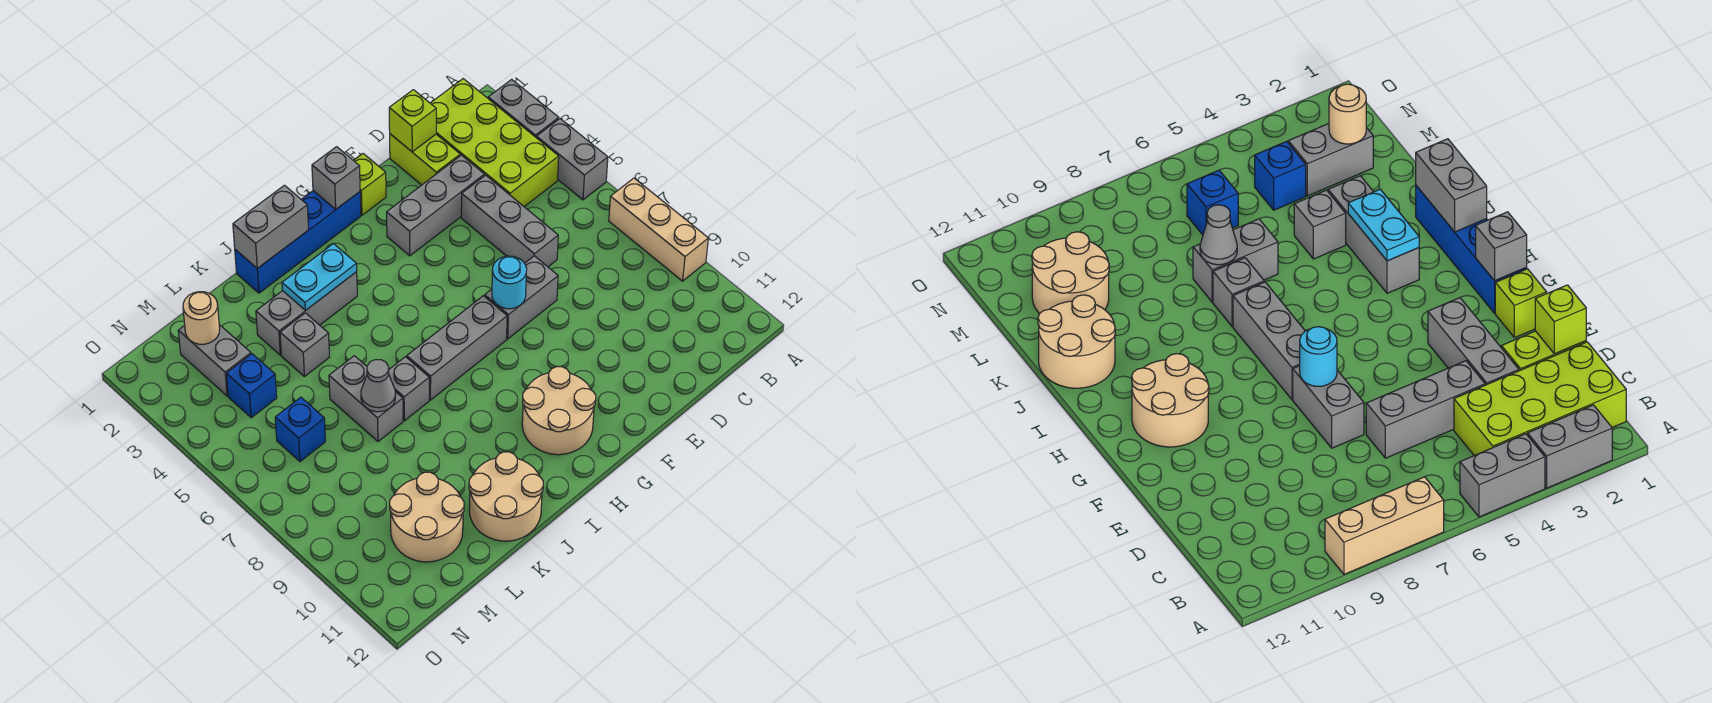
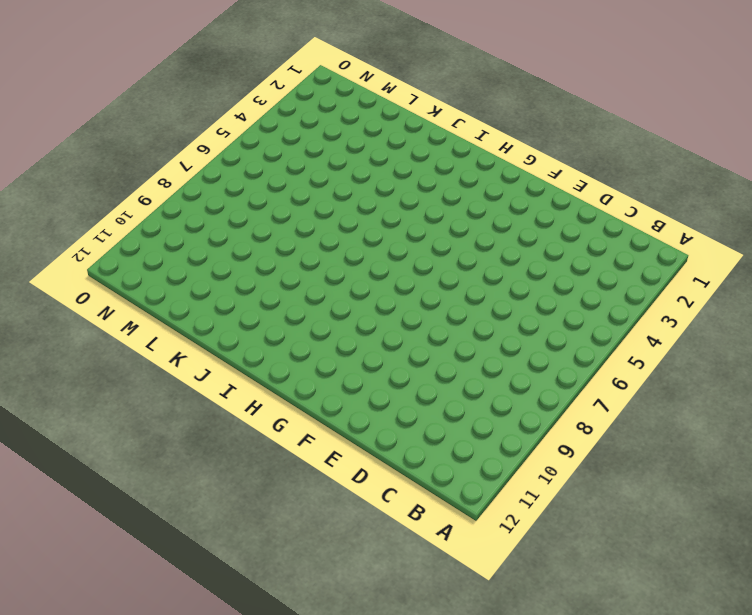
none -> grey brick A2:A3 level 1
none -> grey brick A4:A5 level 1
none -> tan brick A7:A9 level 1

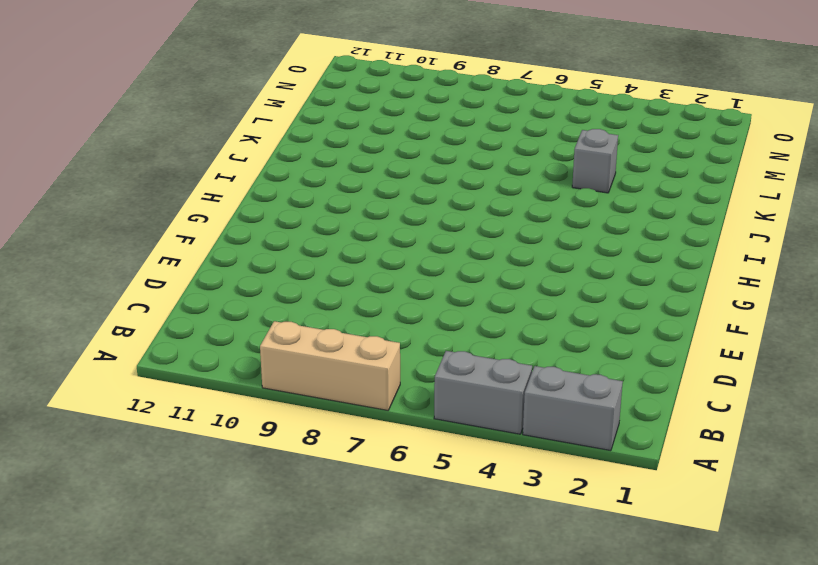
none -> lime brick B1:C4 level 1
none -> lime brick D1:D2 level 1
none -> grey brick D3:F3 level 1

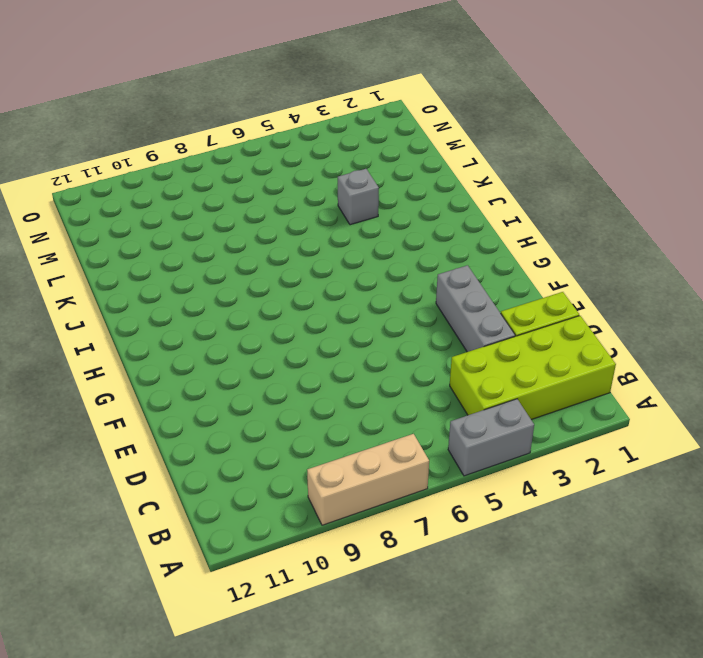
none -> grey brick A2:A3 level 1
none -> grey brick D4:D6 level 1
none -> grey brick E7:F7 level 1

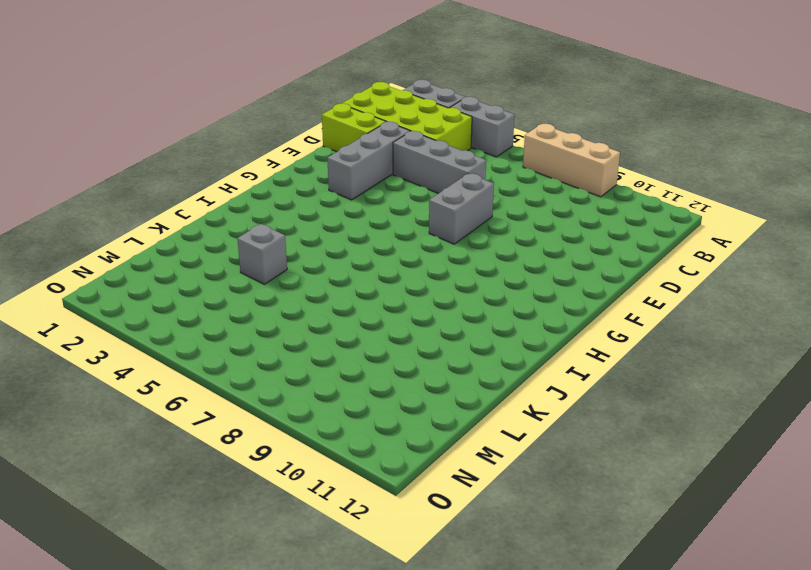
none -> lime brick F1 level 1
none -> blue brick G1:J1 level 1
none -> grey brick G7:I7 level 1

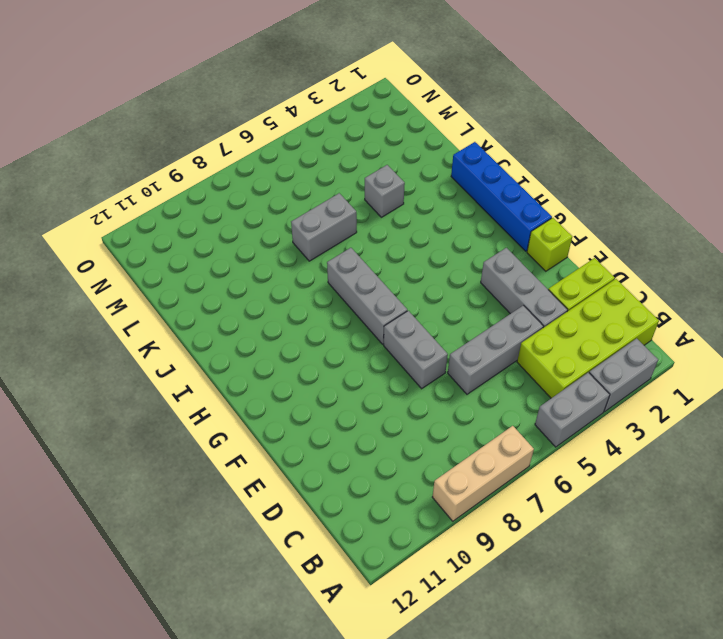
none -> tan round brick G10:H11 level 1
none -> grey brick I3:K3 level 1
none -> grey brick J7 level 1

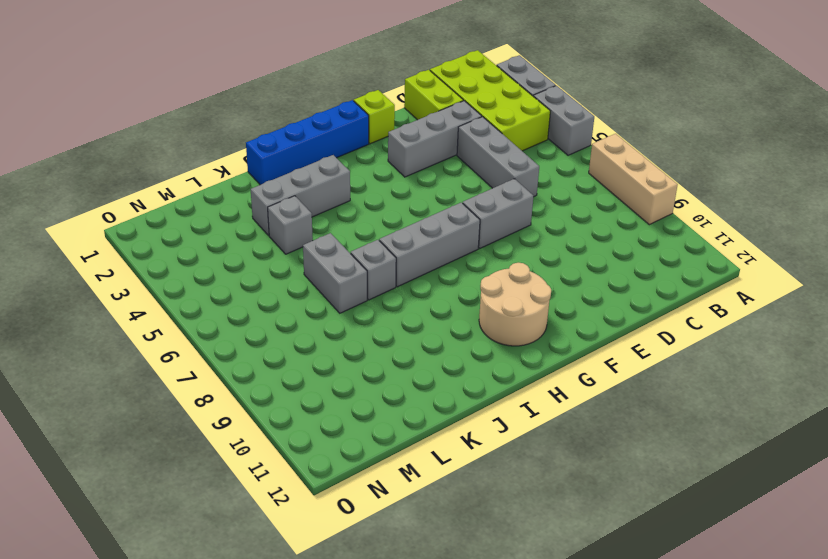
none -> tan round brick J11:K12 level 1
none -> tan round brick L10:M11 level 1
none -> grey brick M2:M3 level 1

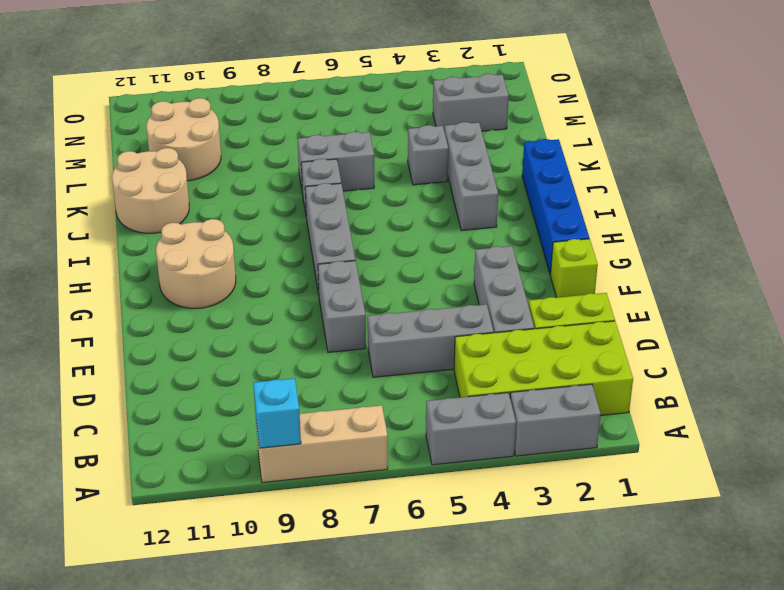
cyan brick A9 level 2 -> none
none -> blue brick M4 level 1
none -> blue brick M6 level 1
none -> lime brick D1 level 2

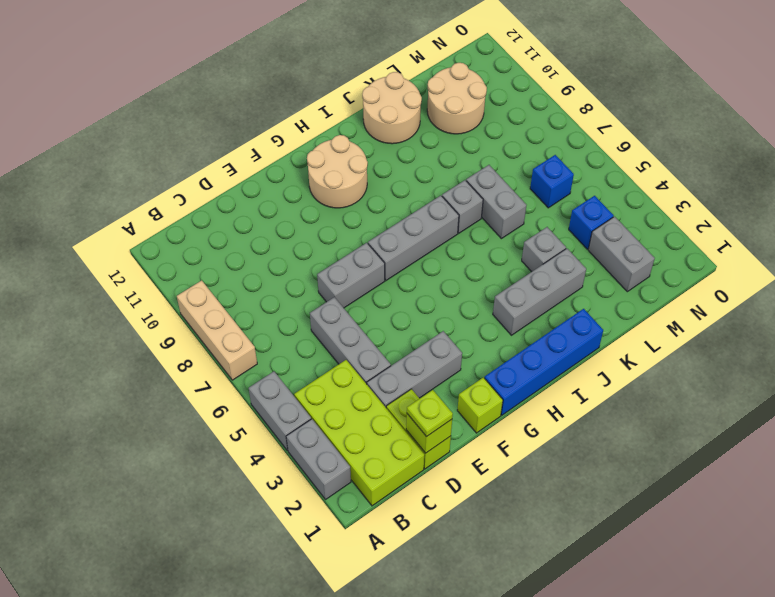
lime plate D1 level 3 -> none
none -> cyan round brick F7 level 2
none -> grey brick G1 level 2
none -> grey brick I1:J1 level 2

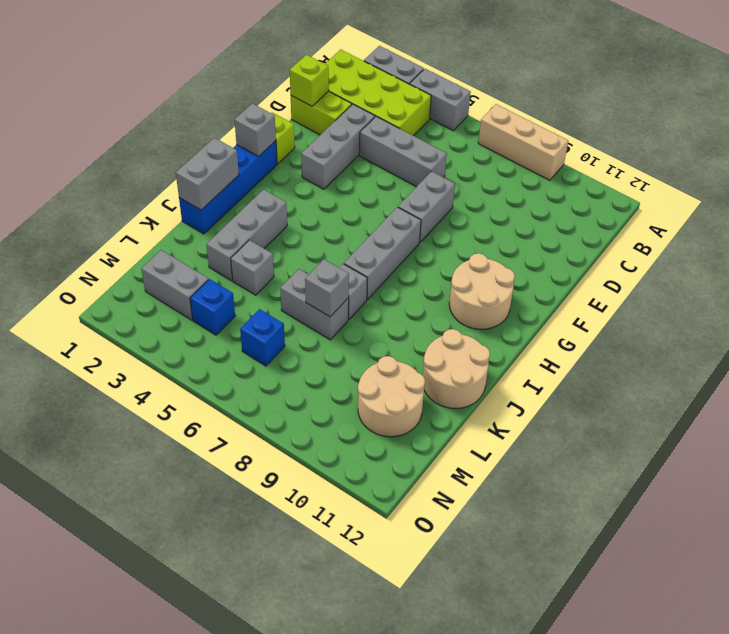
grey brick K7 level 2 -> grey cone K7 level 2
none -> cyan round brick F7 level 2
none -> cyan plate I3:J3 level 2
none -> tan round brick M2 level 2

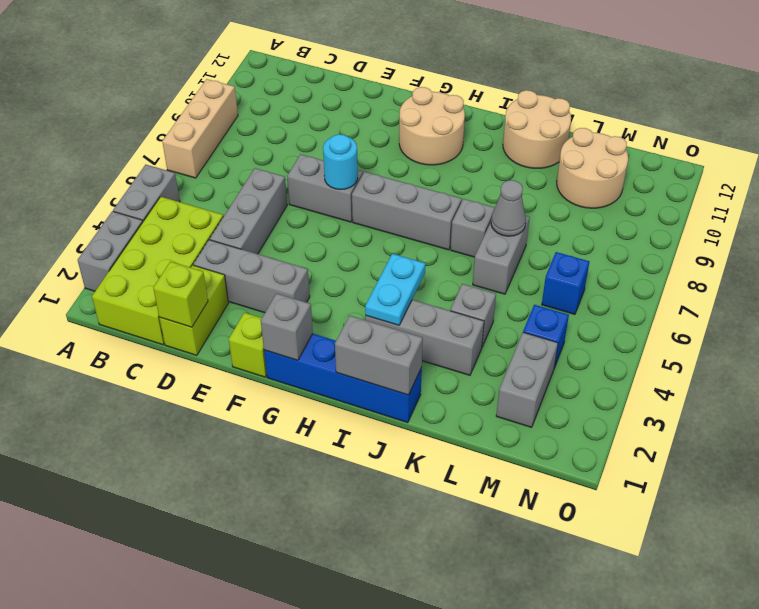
cyan plate I3:I4 level 2 -> cyan plate I3:J3 level 2
none -> tan round brick M2 level 2

